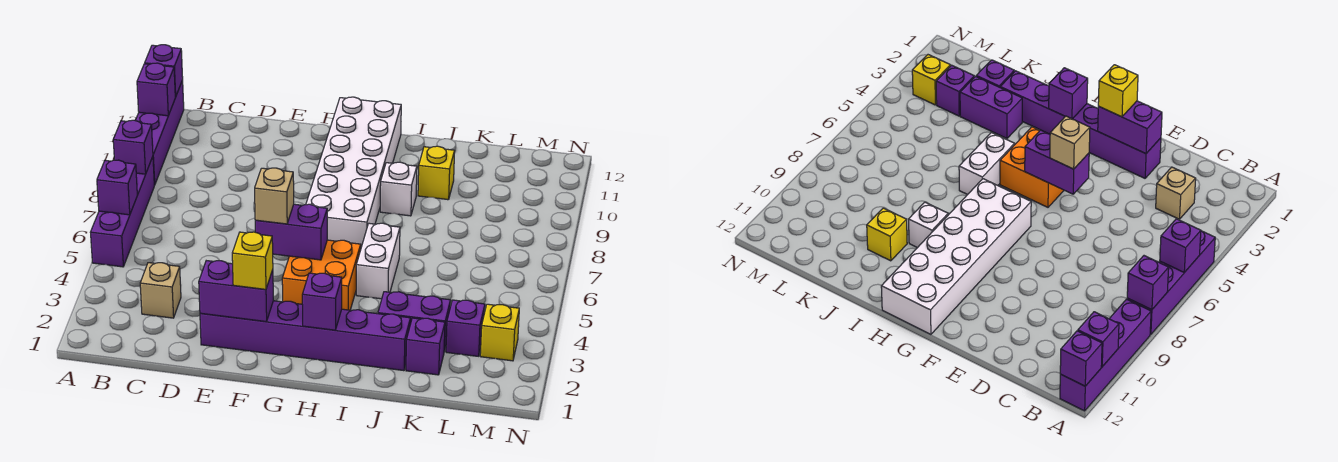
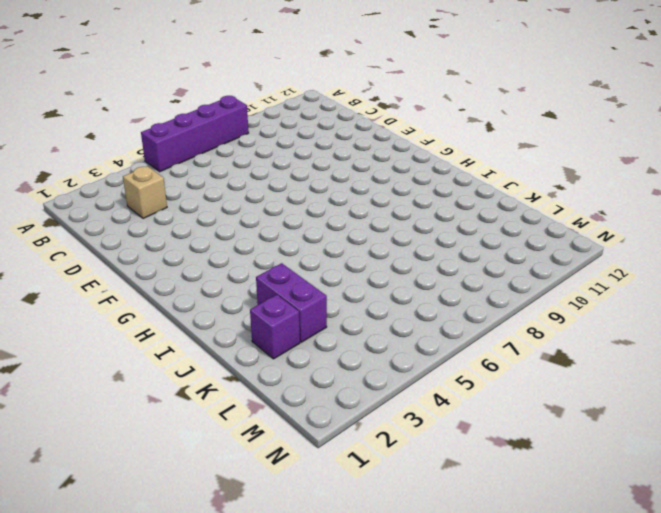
none -> purple brick A9:A12 level 1
none -> purple brick E2:J2 level 1
none -> orange brick G4:H5 level 1

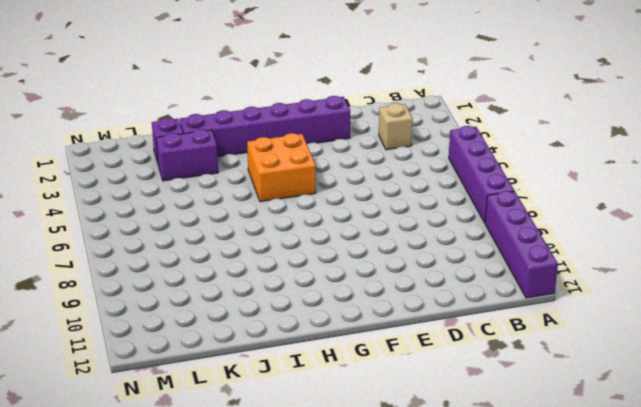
none -> white brick G7:H12 level 1
none -> white brick I5:I6 level 1
none -> white brick I9 level 1

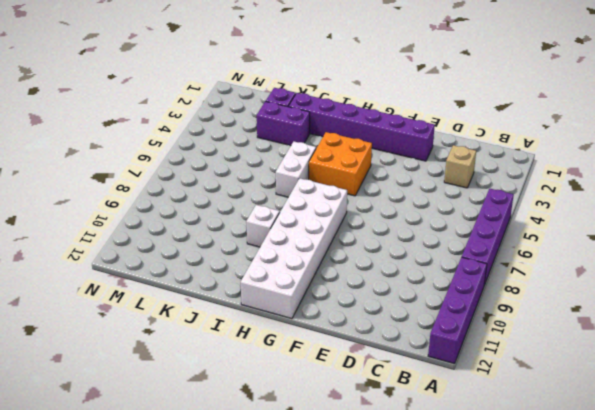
none -> yellow brick J10 level 1
none -> purple brick L3 level 1
none -> yellow brick M3 level 1

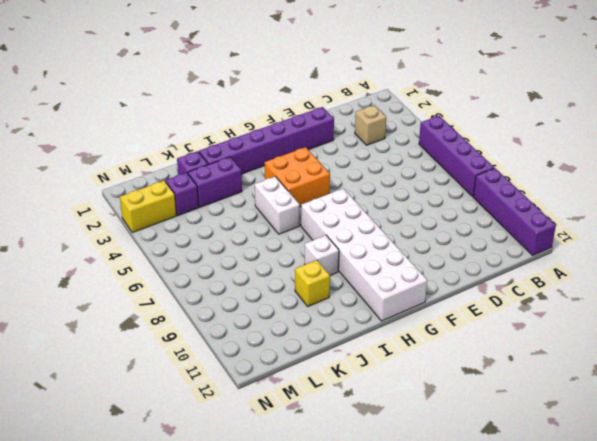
yellow brick M3:N3 level 1 -> yellow brick M3 level 1
none -> purple brick A6 level 2
none -> purple brick A8 level 2
none -> purple brick A11 level 2

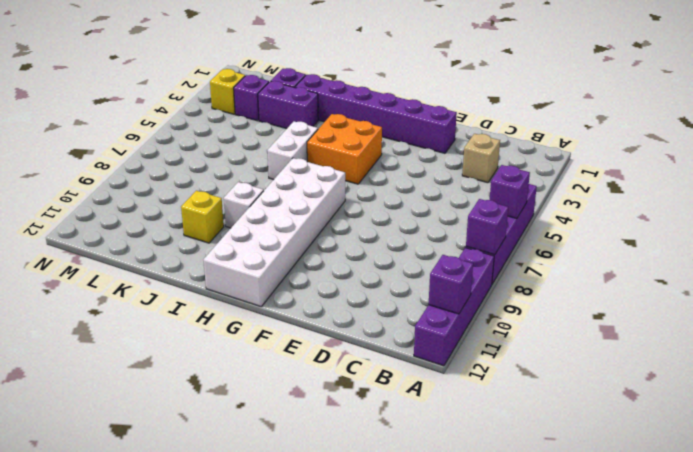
none -> purple brick A12 level 2
none -> purple brick E2:F2 level 2
none -> purple brick F5:G5 level 2

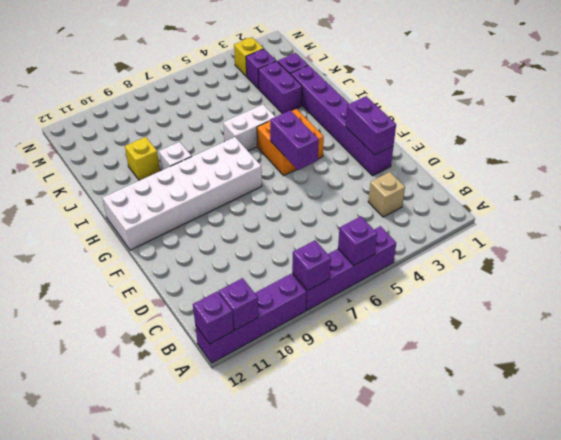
none -> purple brick H2 level 2
none -> yellow brick F2 level 3
none -> tan brick F5 level 3

